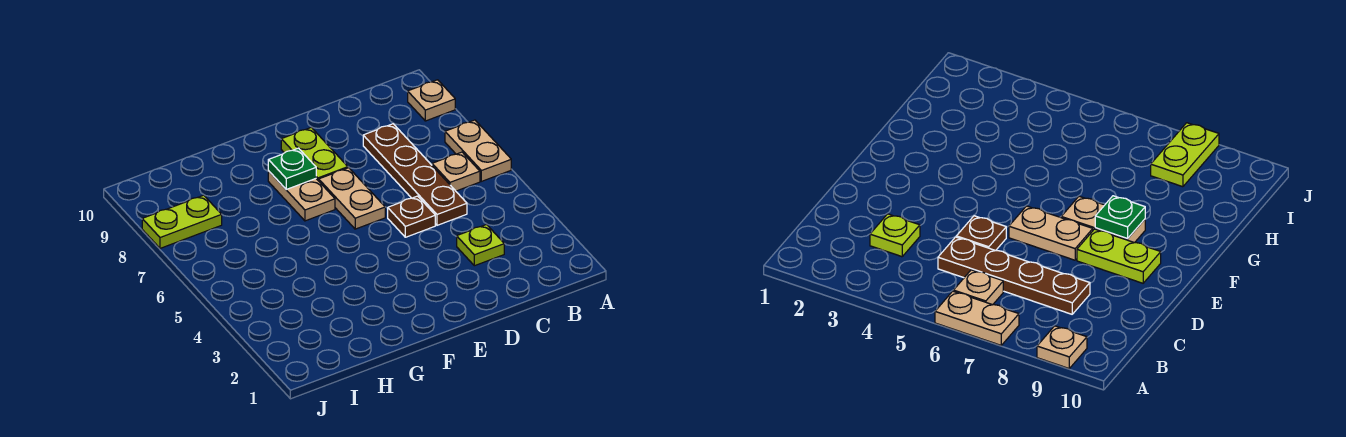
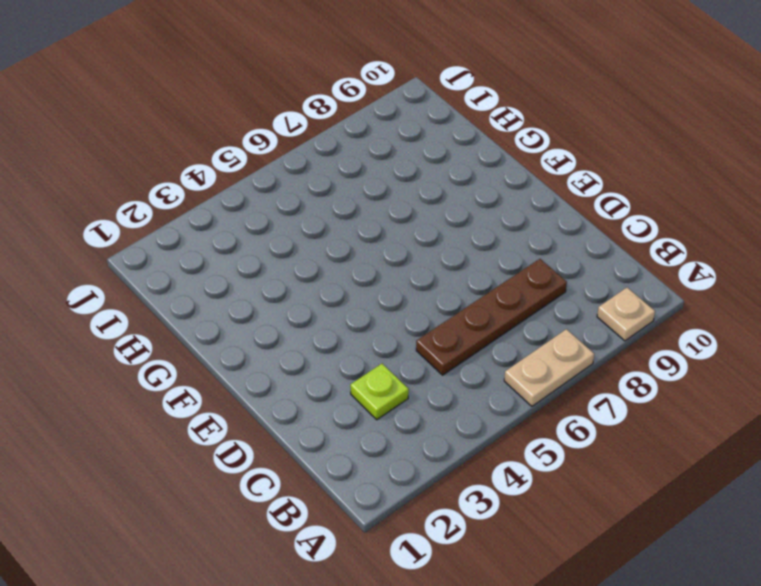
none -> tan plate B6 level 1
none -> brown plate D5 level 1

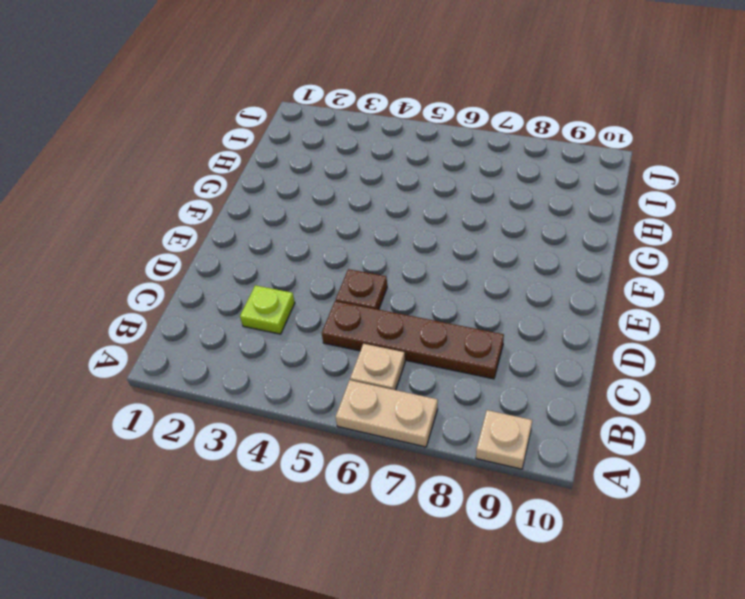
none -> tan plate E6:E7 level 1
none -> lime plate E8:E9 level 1

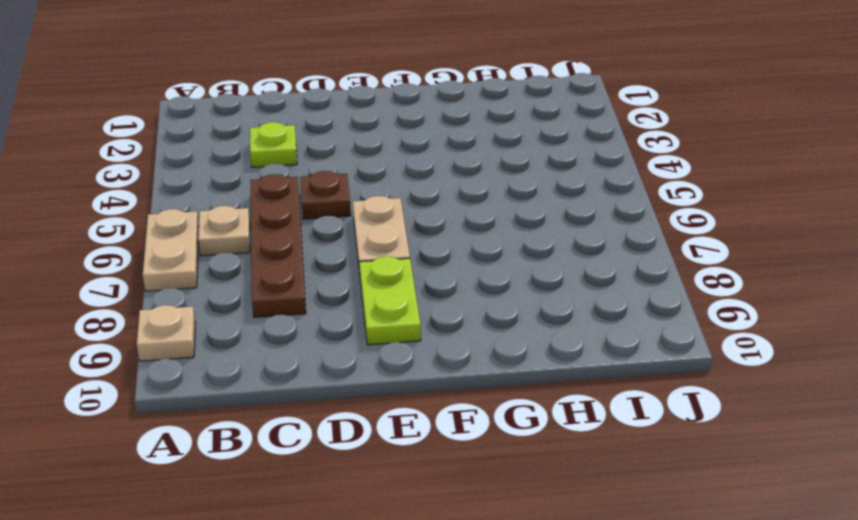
none -> tan plate F7:F8 level 1
none -> lime plate I8:J8 level 1

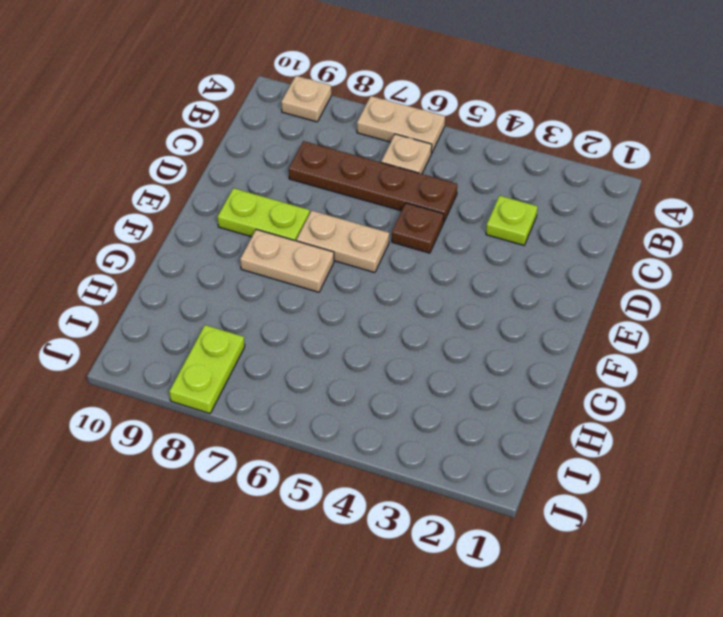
none -> green plate F8 level 2

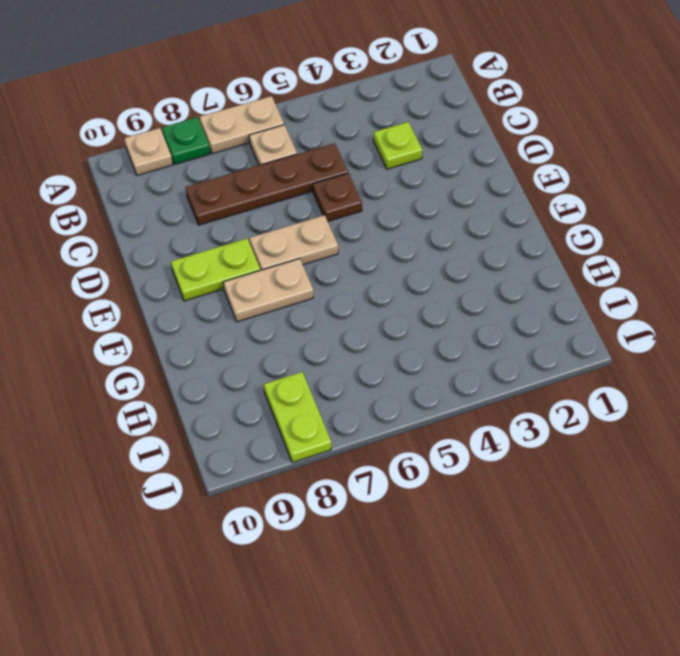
green plate A8 level 1 -> green plate F8 level 2

